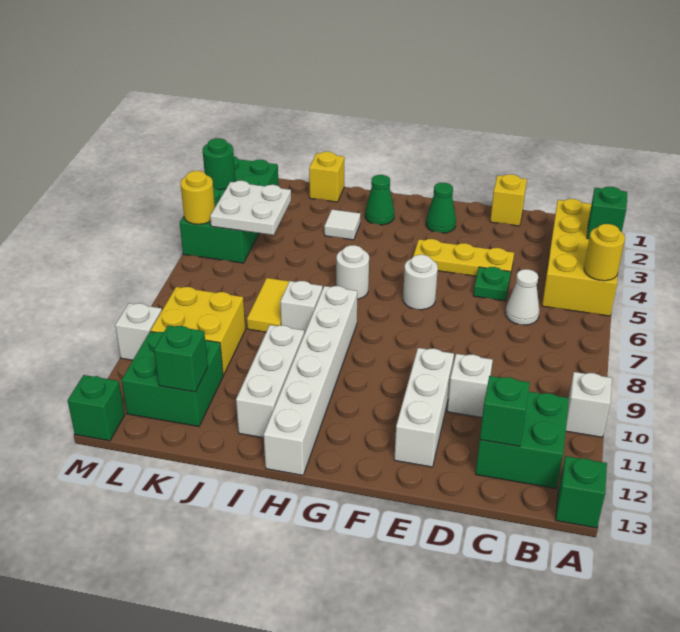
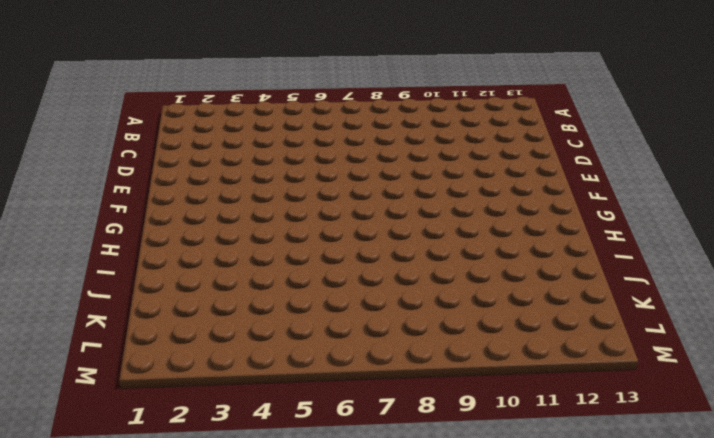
none -> yellow brick A2:B5 level 1
none -> white brick A10 level 1
none -> green brick A13 level 1
none -> green brick B11:C12 level 1

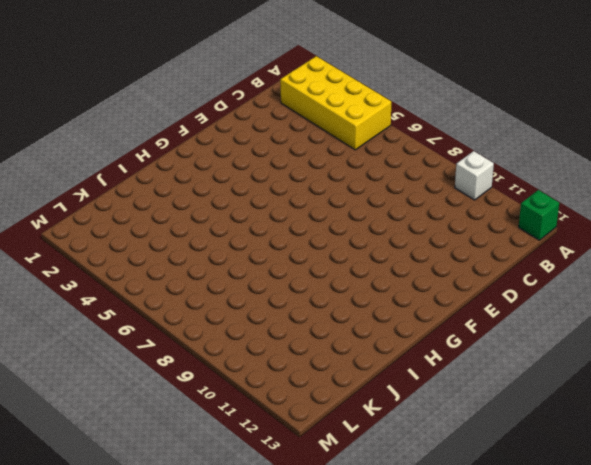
none -> green brick B11:C12 level 1
none -> white cone C6 level 1
none -> yellow brick D1 level 1
none -> yellow plate D4:F4 level 1

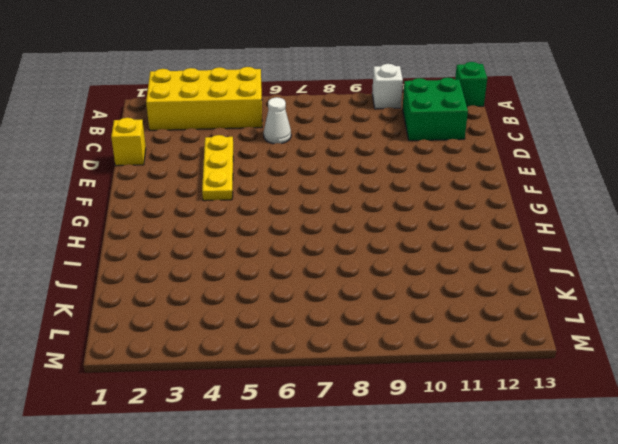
none -> green plate D5 level 1
none -> white brick D10 level 1
none -> white brick E10:E12 level 1
none -> green cone F2 level 1

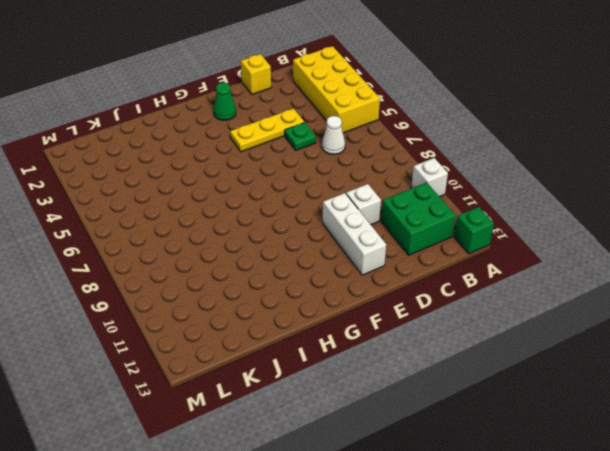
none -> white round brick F6 level 1
none -> green cone H2 level 1
none -> white round brick H6 level 1
none -> white brick H8:H13 level 1

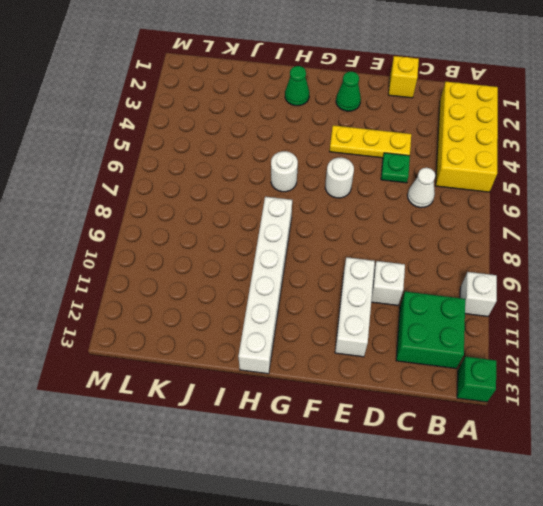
none -> white tile I3 level 1
none -> white brick I8 level 1
none -> white brick I10:I12 level 1
none -> yellow brick J1 level 1

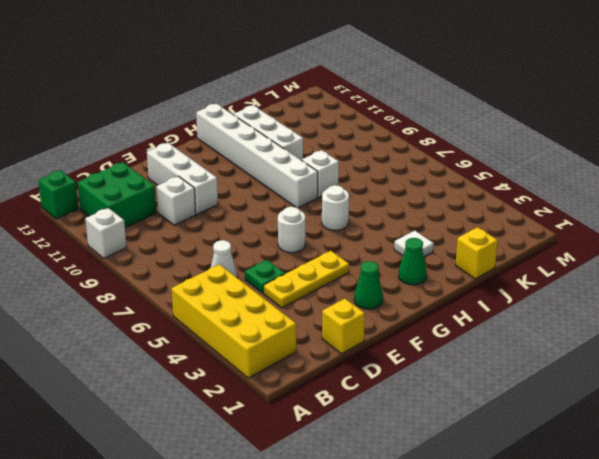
none -> yellow tile J7:J8 level 1
none -> yellow brick K9:L10 level 1
none -> green brick K11:L12 level 1
none -> green brick L2:M5 level 1

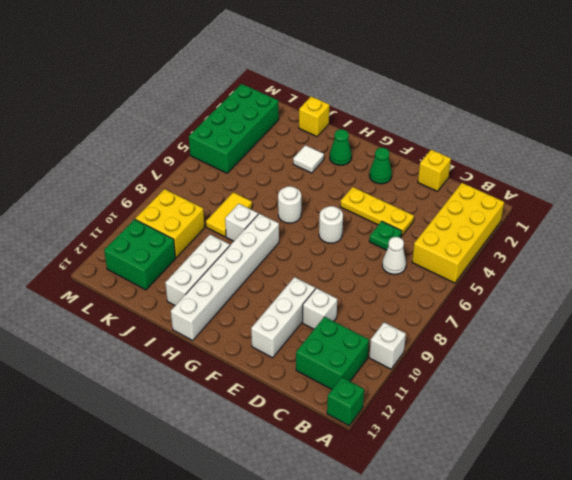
none -> white brick M10 level 1
none -> green brick M13 level 1
none -> green brick A3 level 2
none -> yellow round brick A5 level 2

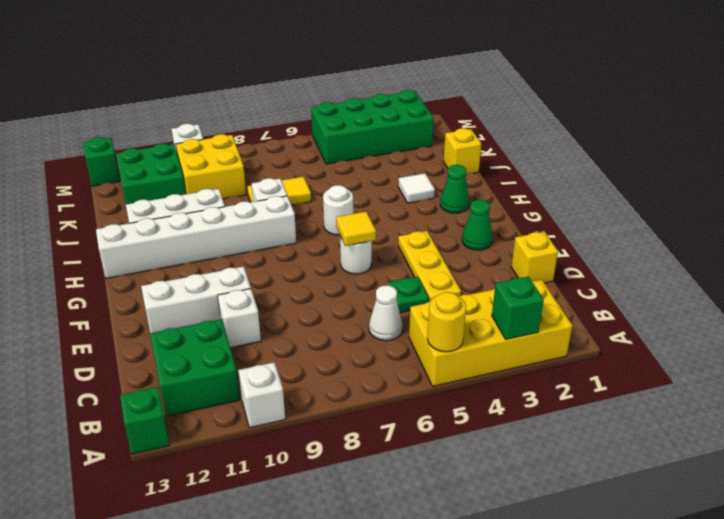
yellow tile F6 level 2 -> none
none -> green brick C12 level 2
none -> white plate K4:L5 level 2
none -> green brick K12 level 2
none -> green round brick M3 level 2

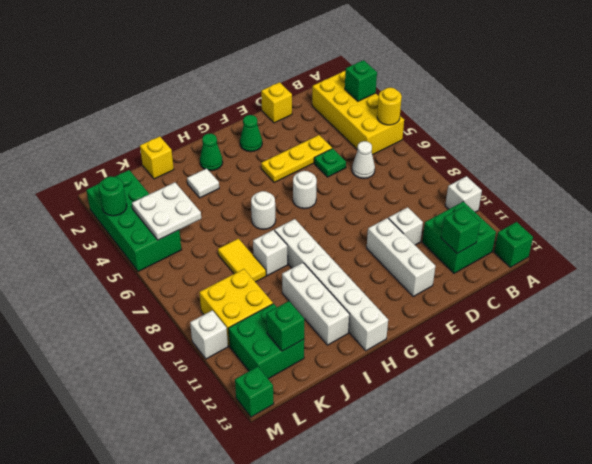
none -> yellow round brick M5 level 2

